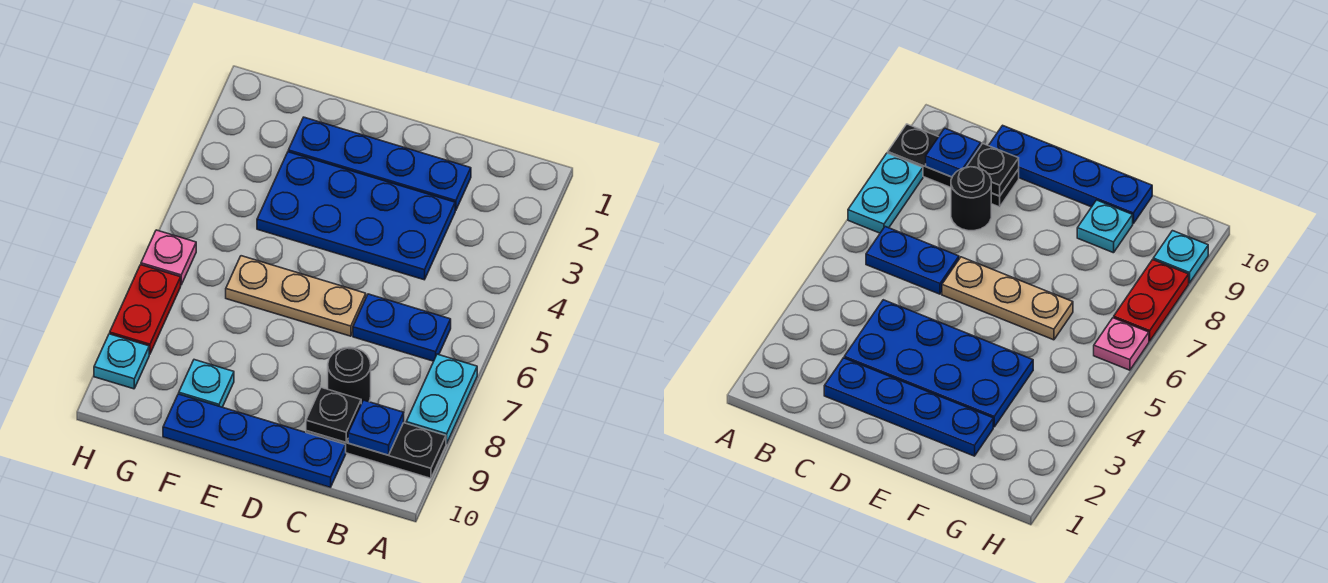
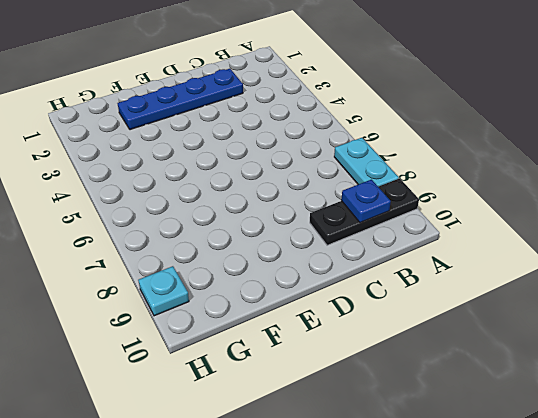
none -> blue plate B6:C6 level 1
none -> blue plate C3:F4 level 1
none -> black round brick C8 level 1

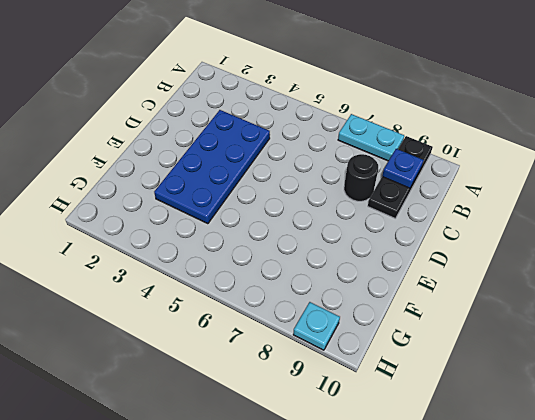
none -> blue plate B6:C6 level 1
none -> blue plate C2:F2 level 1
none -> blue plate C10:F10 level 1

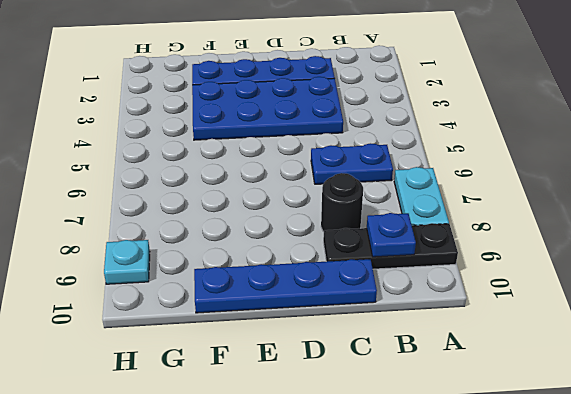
none -> tan plate D6:F6 level 1
none -> cyan plate F9 level 1
none -> pink plate H6 level 1

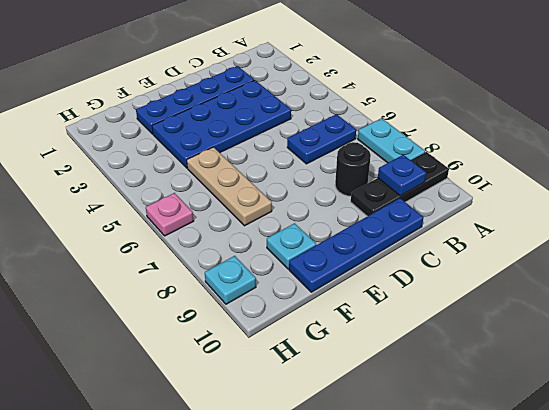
tan plate F5:F7 level 1 -> tan plate D6:F6 level 1
none -> red plate H7:H8 level 1
none -> black plate C9 level 2

